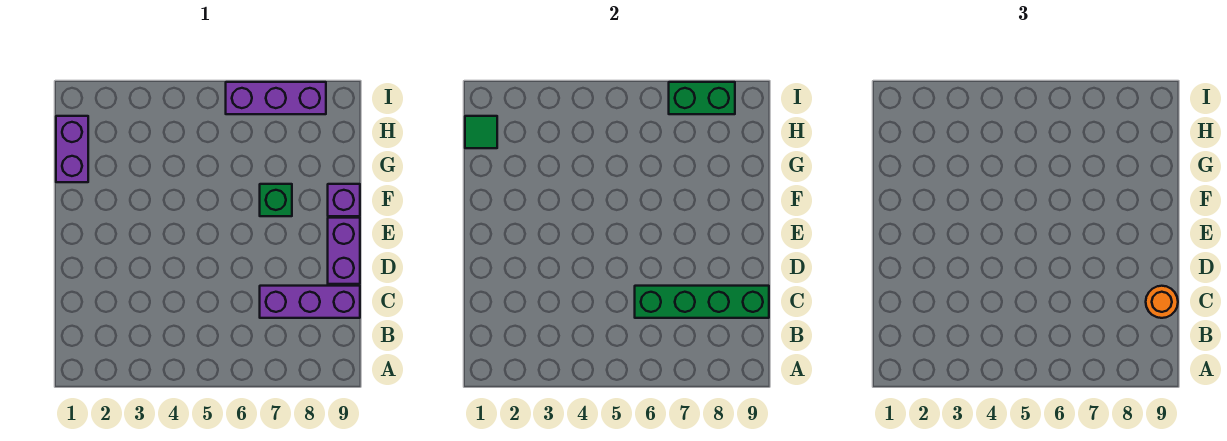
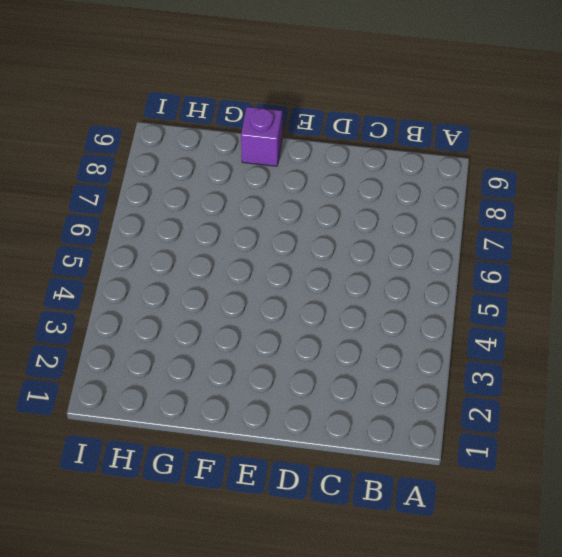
none -> purple brick C7:C9 level 1
none -> purple brick D9:E9 level 1

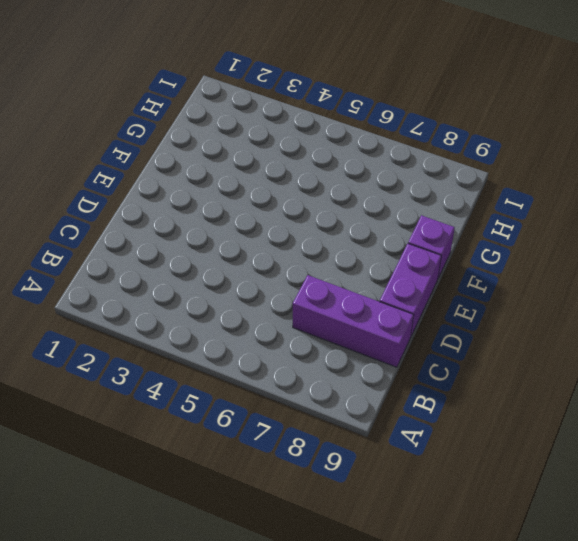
none -> green brick F7 level 1
none -> purple brick G1:H1 level 1

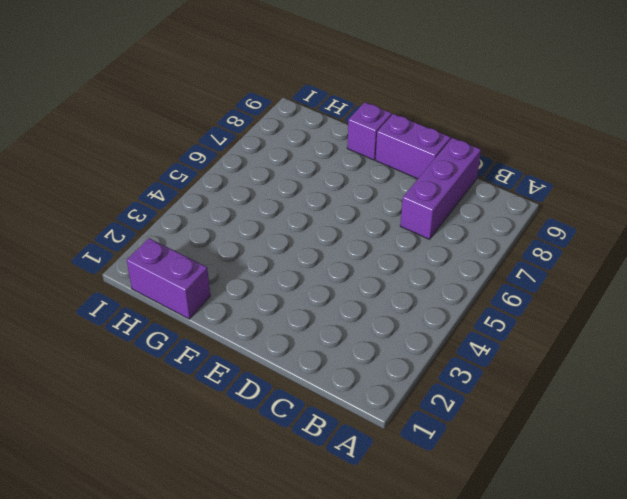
none -> green brick F7 level 1
none -> purple brick I6:I8 level 1

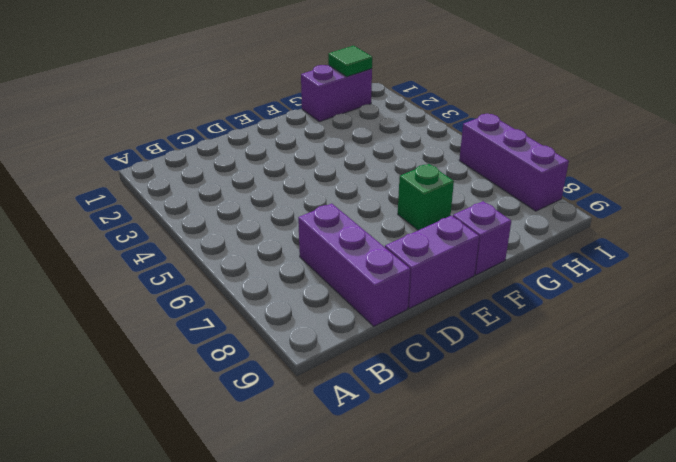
none -> green brick C6:C9 level 2
none -> green brick I7:I8 level 2

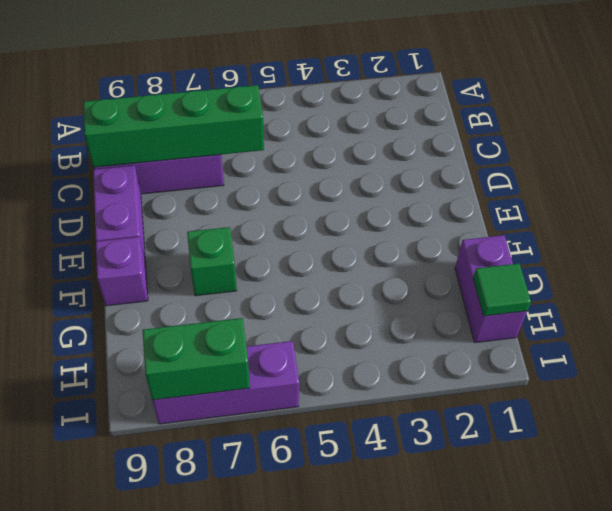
none -> orange round brick C9 level 3

